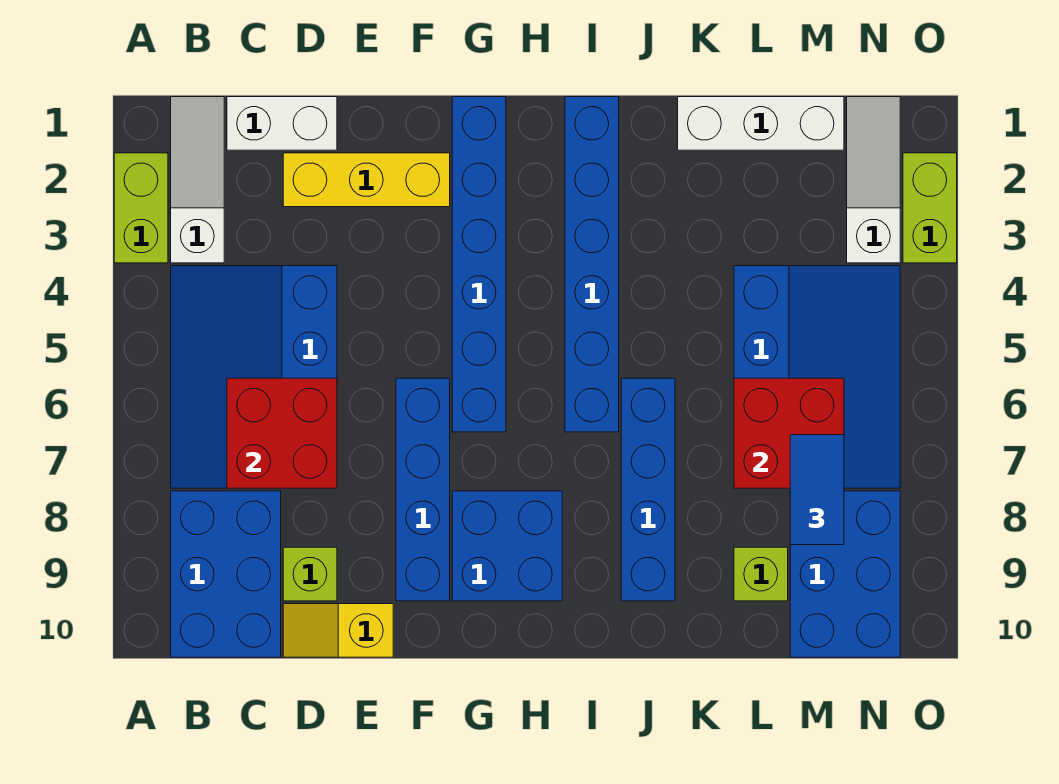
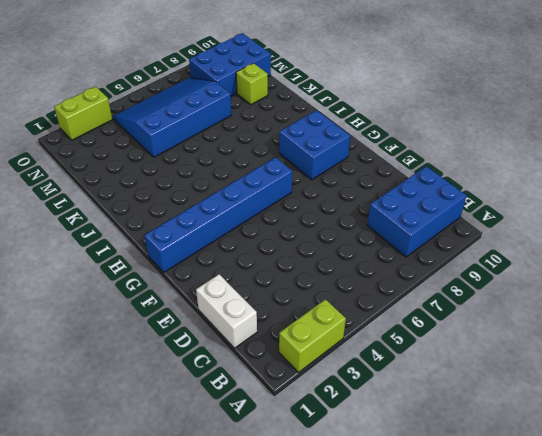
none -> white slope B1:B3 level 1 top 3
none -> blue slope B4:D7 level 1 top D
none -> yellow brick D2:F2 level 1

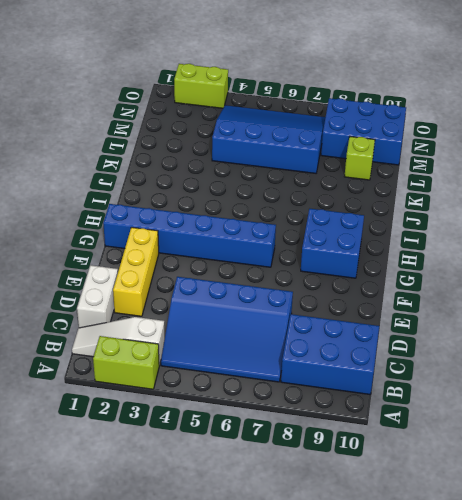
none -> lime brick D9 level 1
none -> yellow slope D10:E10 level 1 top E
none -> blue brick F6:F9 level 1

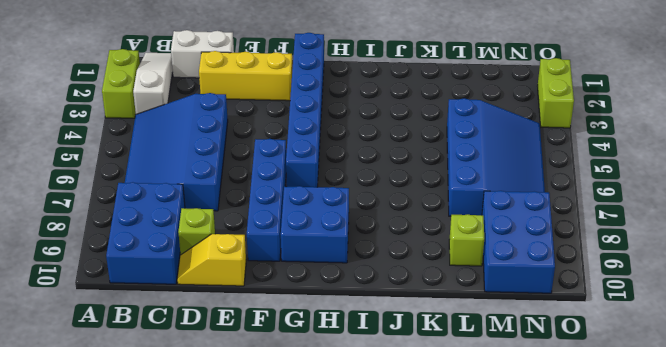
none -> blue brick I1:I6 level 1
none -> blue brick J6:J9 level 1
none -> white brick K1:M1 level 1

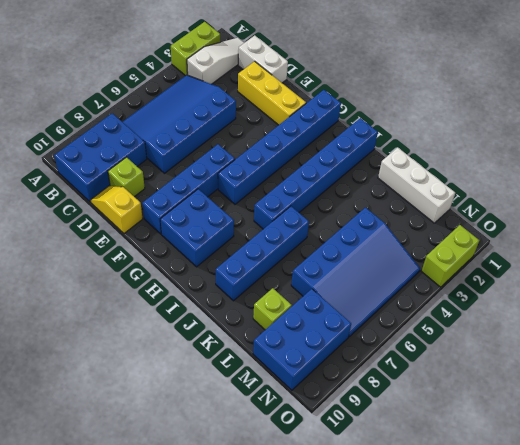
none -> white slope N1:N3 level 1 top 3
none -> red brick C6:D7 level 2
none -> red brick L6:M7 level 2

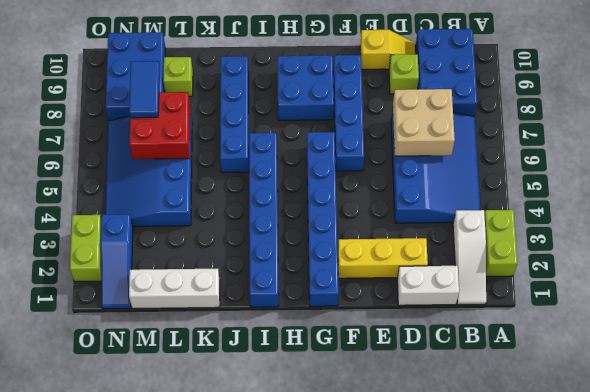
tan brick C6:D7 level 2 -> red brick C6:D7 level 2
blue slope N1:N3 level 1 top 3 -> white slope N1:N3 level 1 top 3

